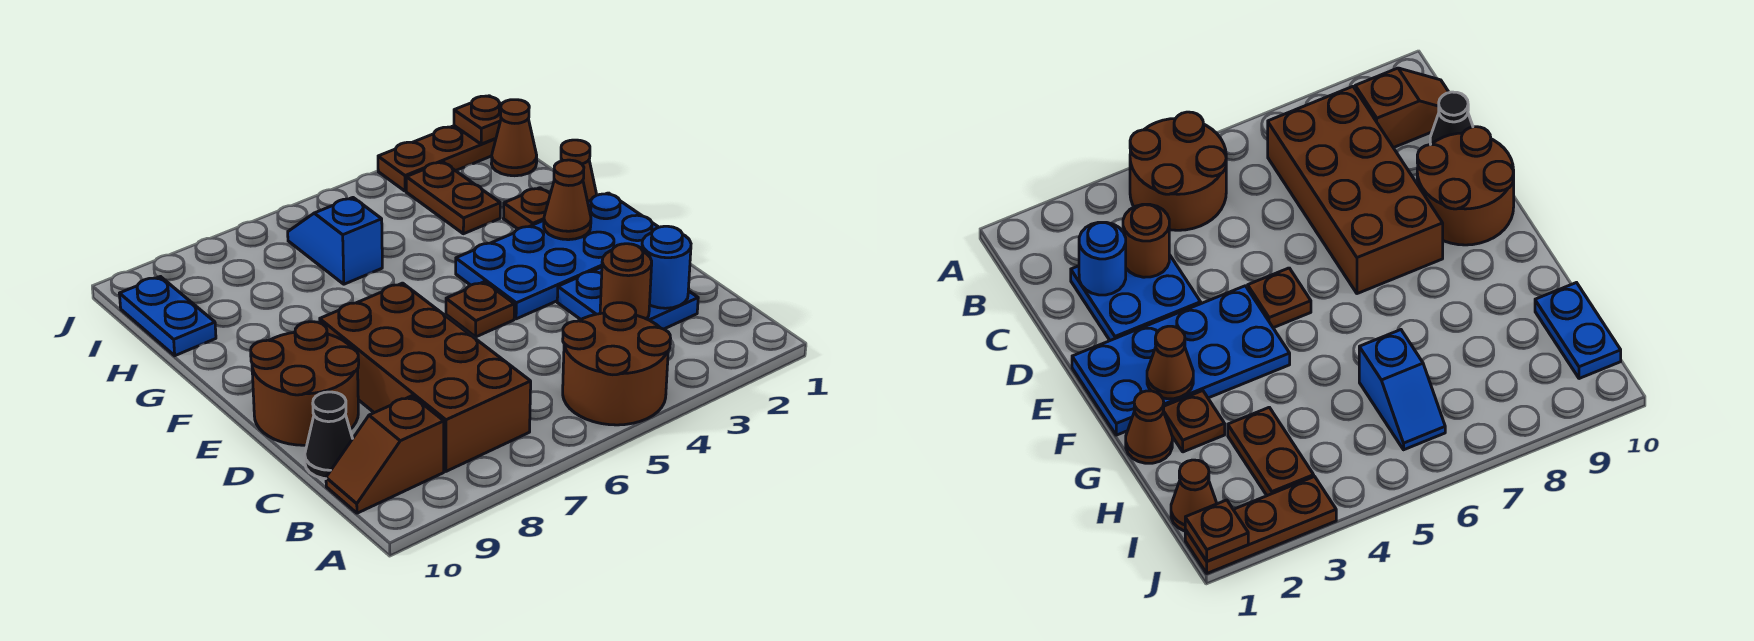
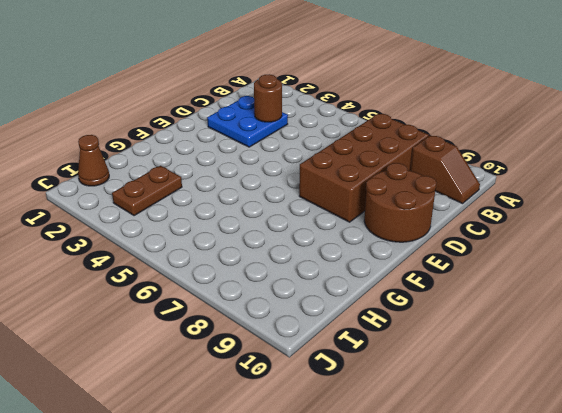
none -> brown round brick A4:B5 level 1
none -> black cone C10 level 1
none -> blue plate E1:F4 level 1

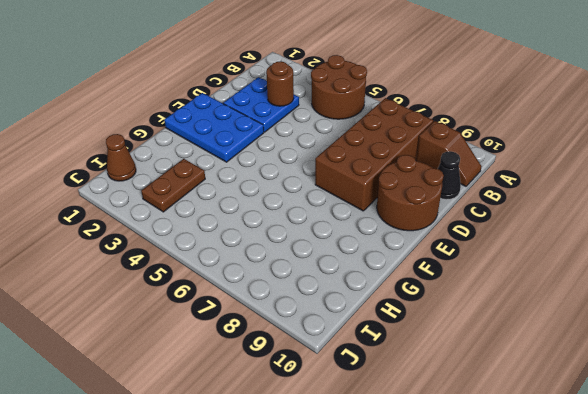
blue plate E1:F3 level 1 -> blue plate E1:F4 level 1
none -> brown plate E5 level 1
none -> brown cone G1 level 1
none -> brown plate G2 level 1

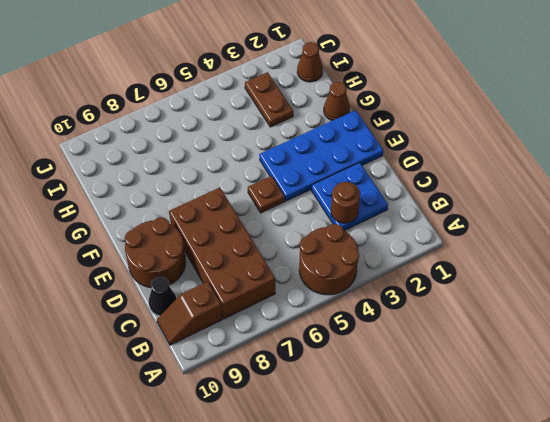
none -> brown plate G2 level 1
none -> blue slope H6:I6 level 1 top H
none -> blue plate H10:I10 level 1

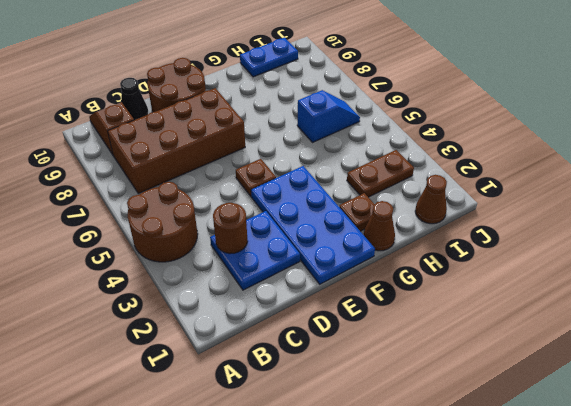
none -> brown plate J1:J3 level 1
none -> blue round brick C2 level 2
none -> brown cone F2 level 2

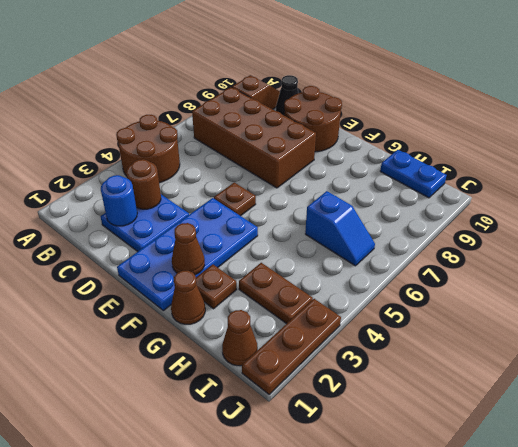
none -> brown plate J1 level 2

